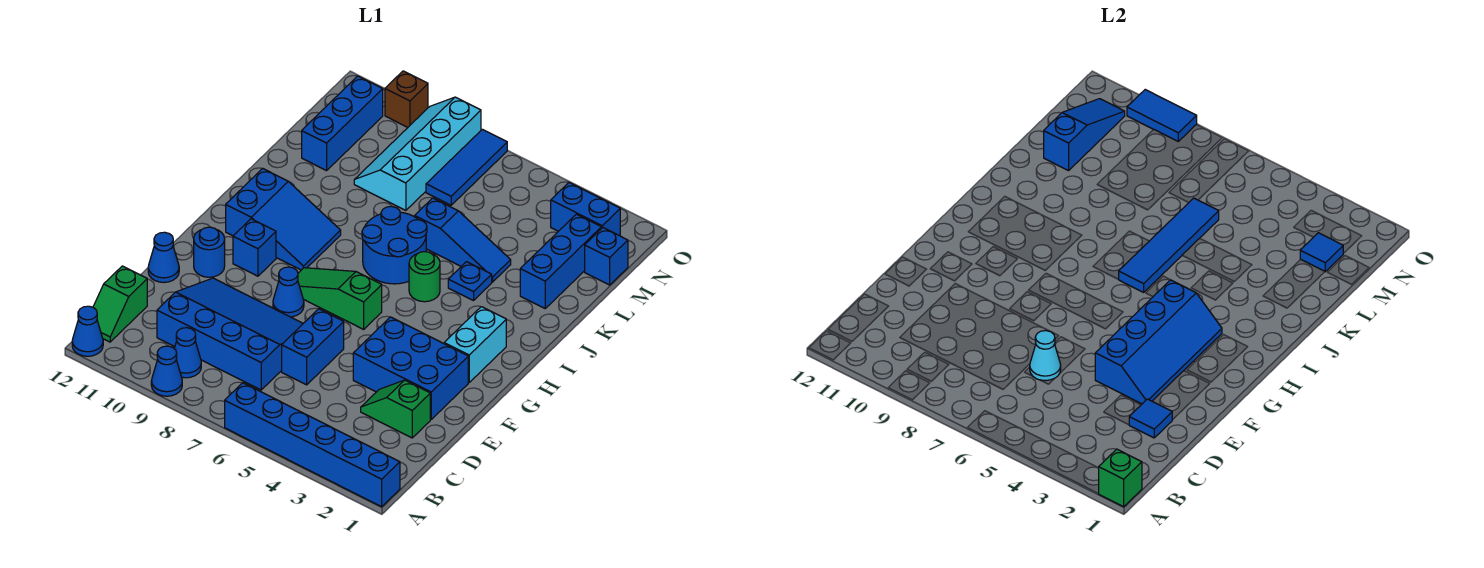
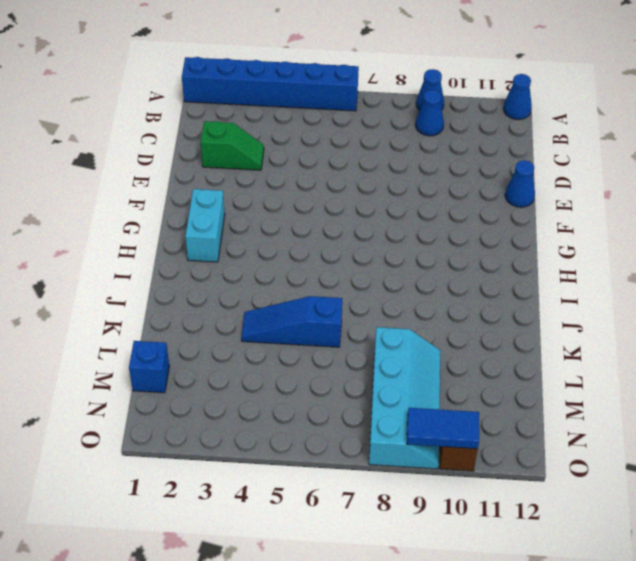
none -> green slope B12:C12 level 1 top C
none -> blue slope C7:E10 level 1 top C
none -> blue brick D6:E6 level 1
none -> blue brick E2:F4 level 1

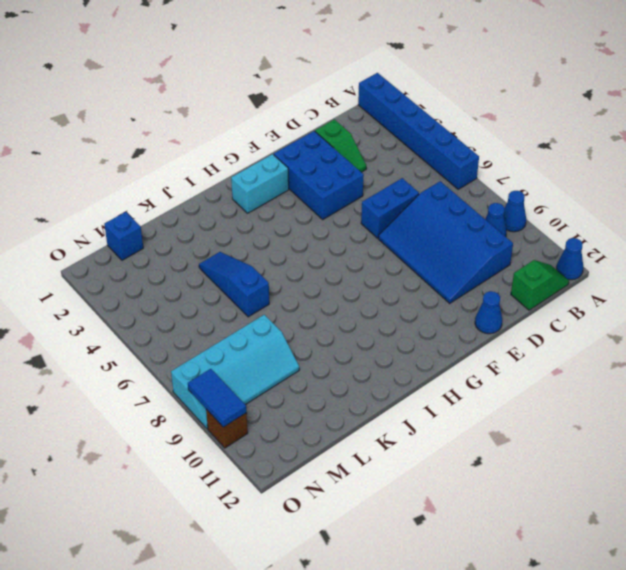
none -> blue cone F8 level 1
none -> blue round brick F11 level 1
none -> green slope G6:G8 level 1 top 6
none -> blue brick G10 level 1

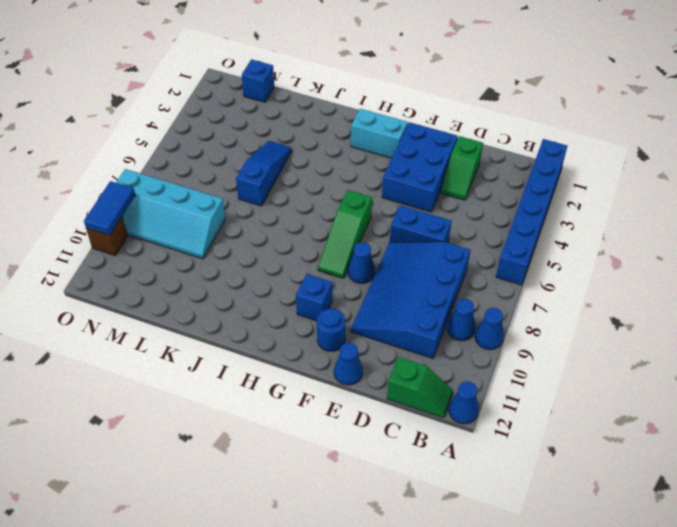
none -> blue slope H9:I11 level 1 top 11
none -> green round brick I5 level 1
none -> blue round brick I6:J7 level 1
none -> blue plate J4 level 1

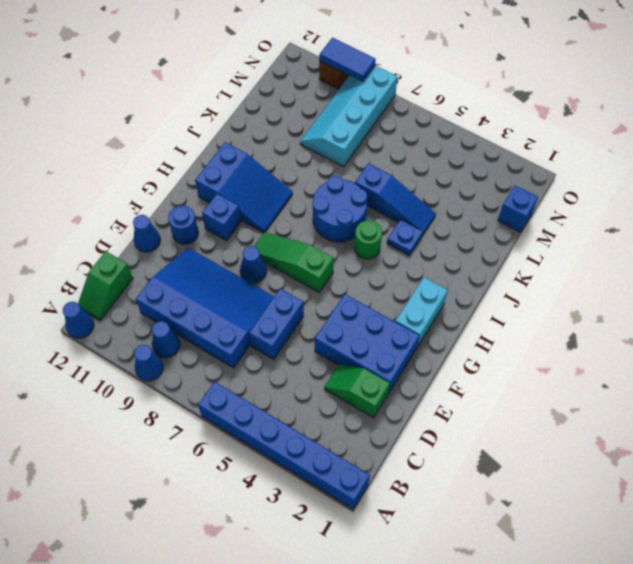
none -> blue brick K2:M2 level 1
none -> blue brick L11:N11 level 1
none -> blue tile M7:O7 level 1
none -> blue brick N2:N3 level 1

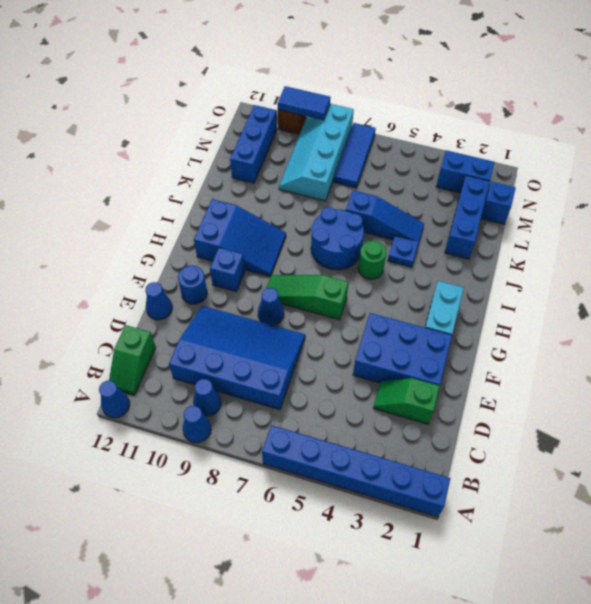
none -> blue brick D6:E6 level 1
none -> green brick A1 level 2
none -> blue tile D2 level 2
none -> cyan cone D6 level 2

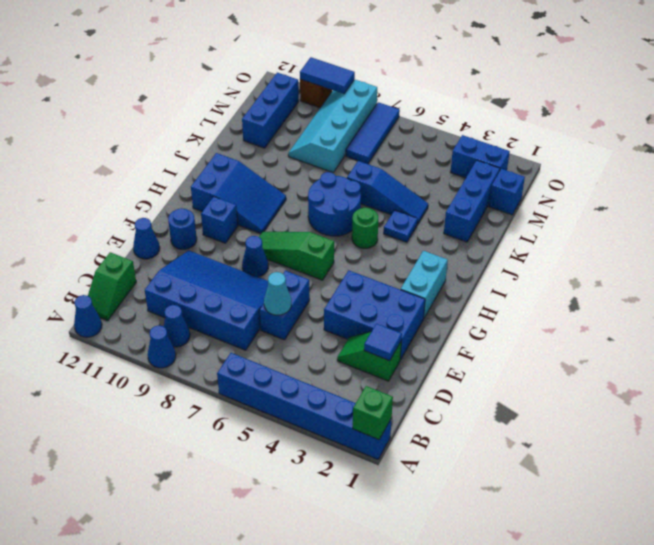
none -> blue slope E3:H4 level 2 top 4
none -> blue tile I6:L6 level 2
none -> blue slope L11:N11 level 2 top L
none -> blue tile M2 level 2

